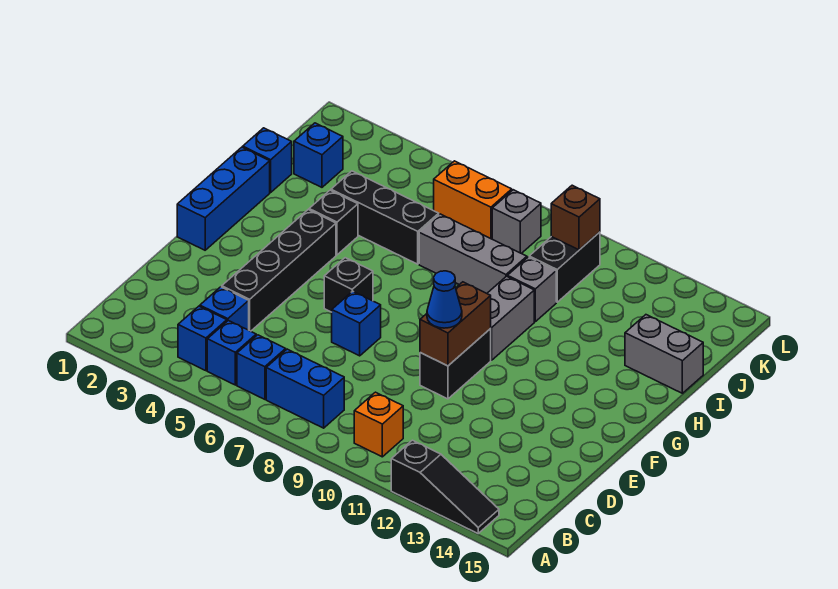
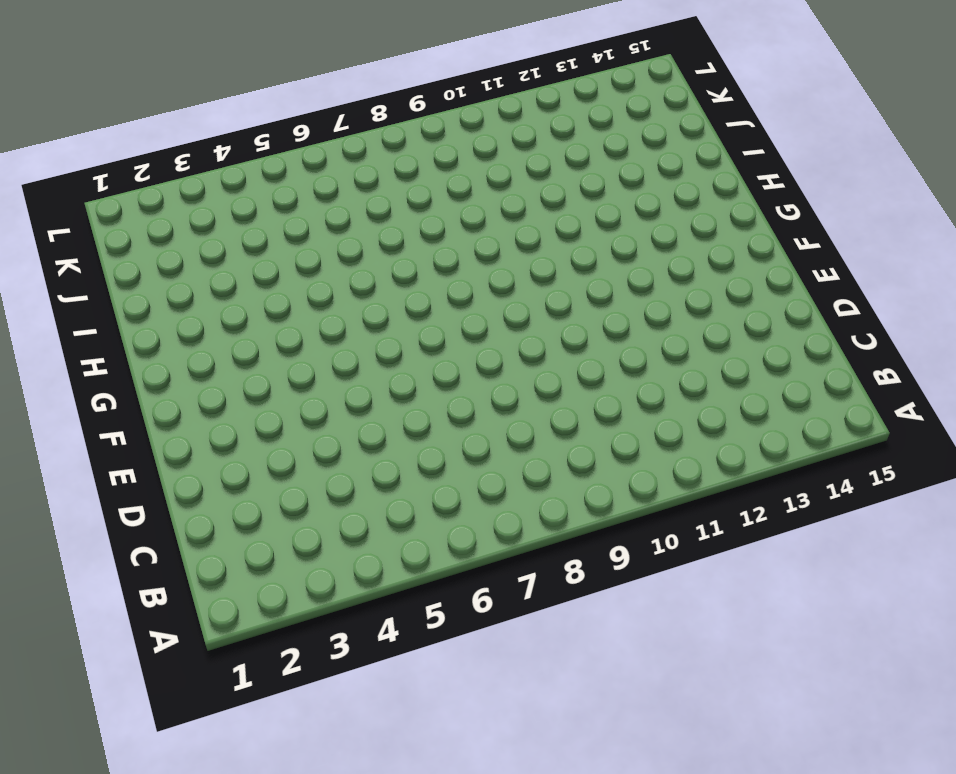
none -> black slope A12:A14 level 1 top 12
none -> blue brick B4 level 1
none -> blue brick B5 level 1

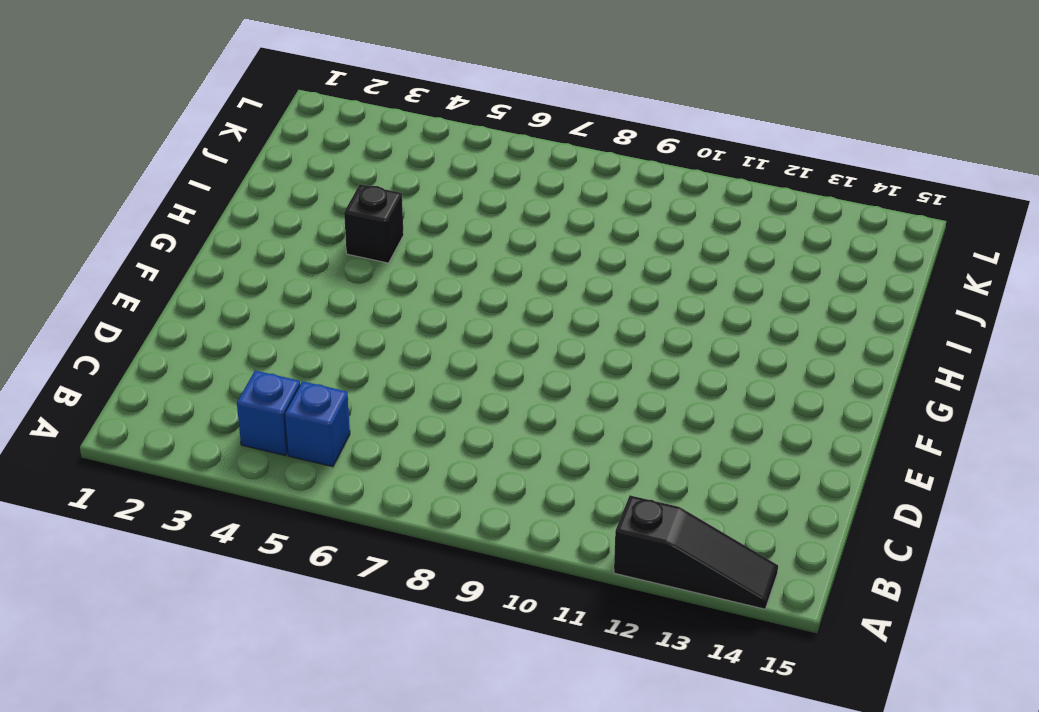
none -> blue brick B6 level 1
none -> blue brick B7:B8 level 1
none -> orange brick B10 level 1

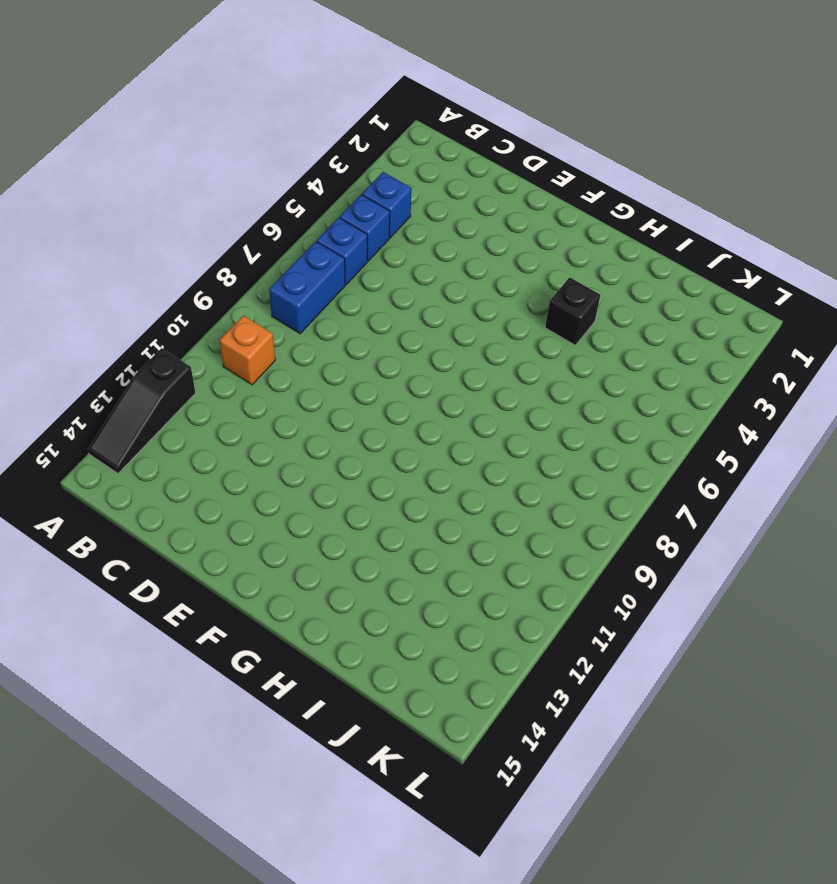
none -> blue brick C4 level 1
none -> black brick D4:G4 level 1
none -> blue brick E7 level 1

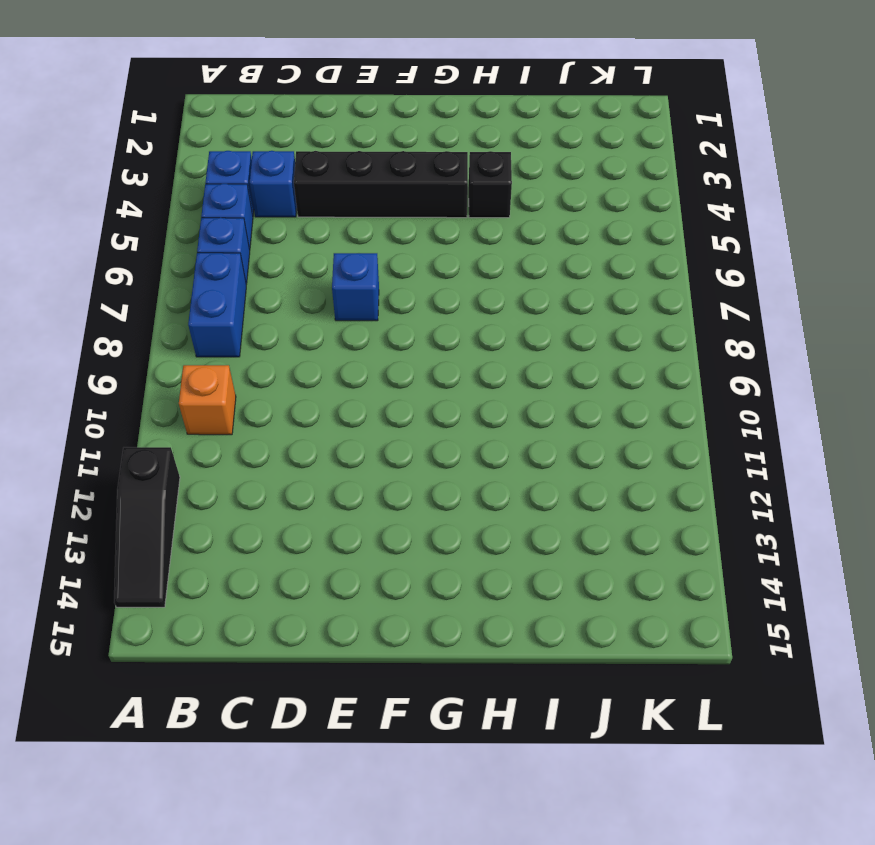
none -> black brick E10:F10 level 1
none -> blue brick F1:H1 level 1
none -> black brick F6 level 1

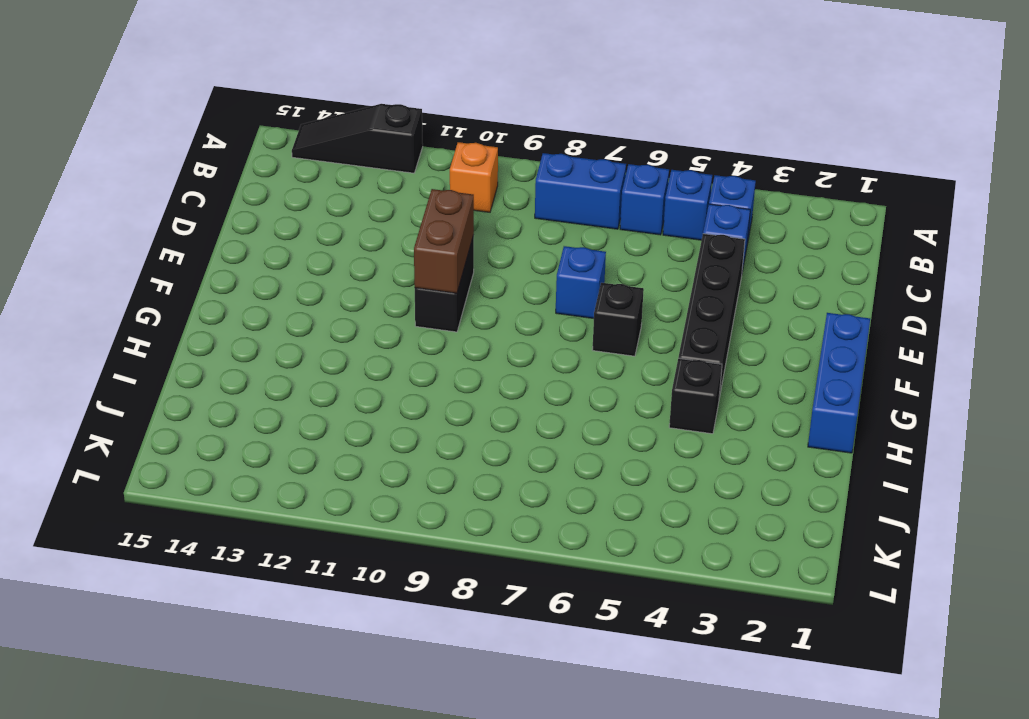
none -> grey brick G10:H10 level 1
none -> blue brick I1 level 1
none -> black brick I4:I6 level 1

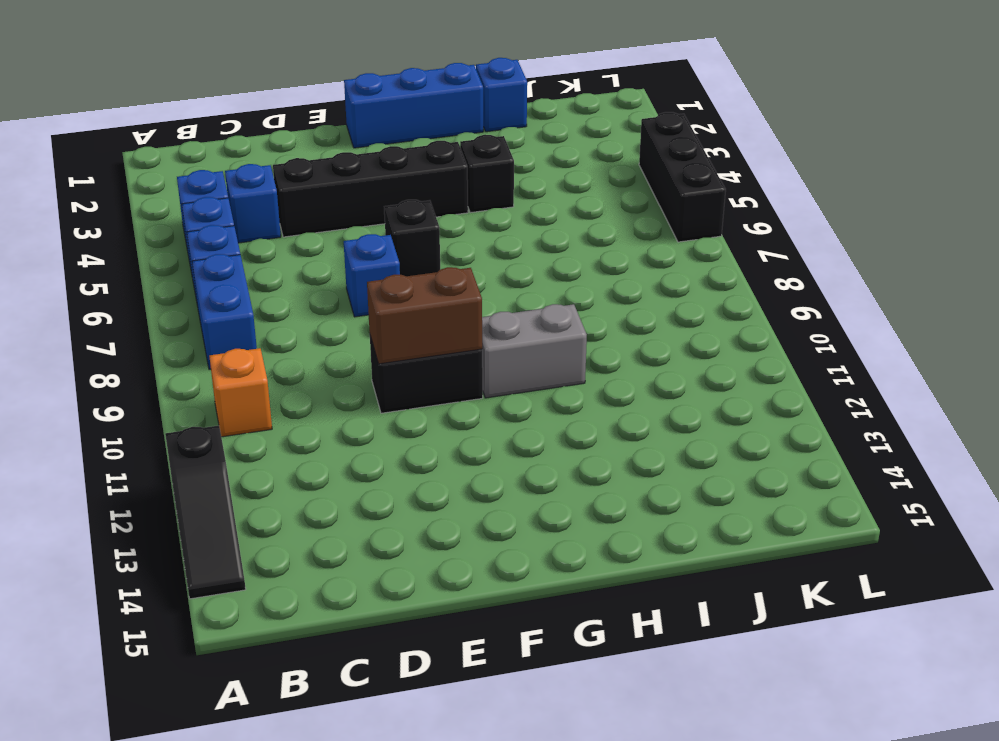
black brick L4:L6 level 1 -> black brick I4:I6 level 1
none -> grey brick I7:I9 level 1
none -> grey brick I10 level 1
none -> grey brick I14:I15 level 1

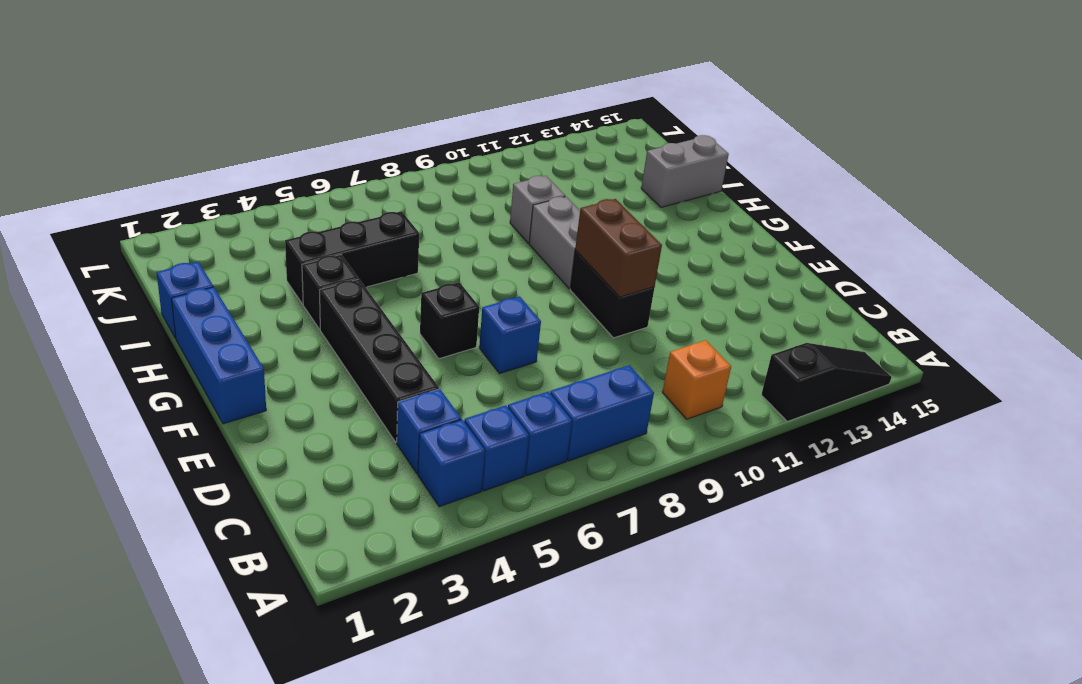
none -> grey brick I7:I9 level 1
none -> blue brick J2 level 1
none -> black brick J10:K10 level 1

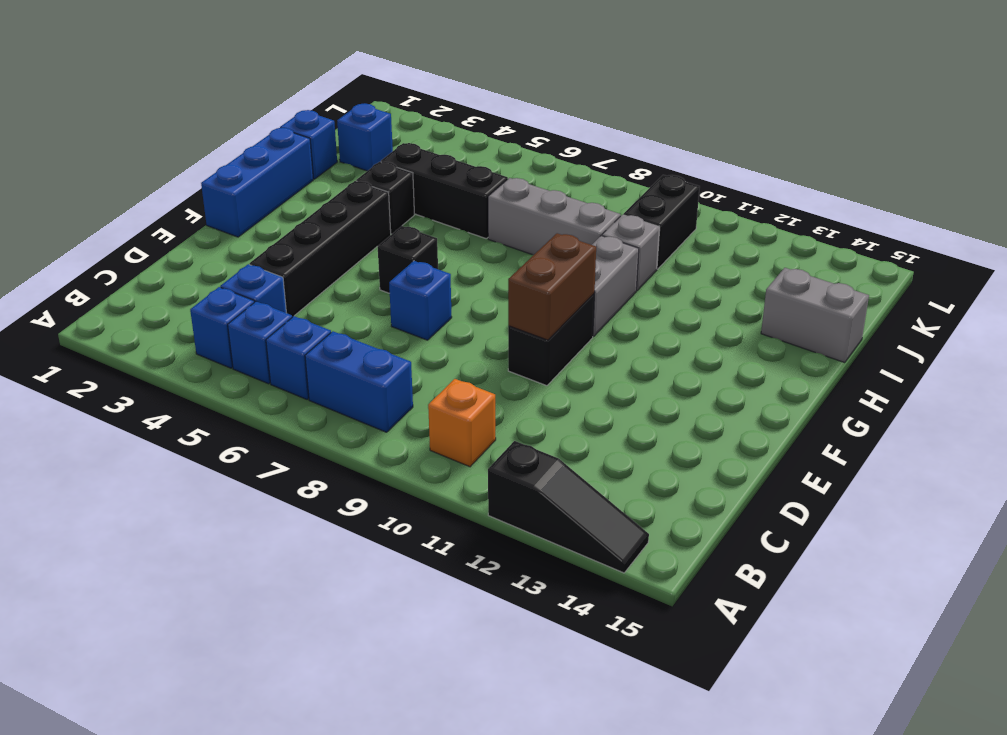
none -> orange brick K6:K7 level 1
none -> grey brick K8 level 1
none -> brown brick K10 level 2

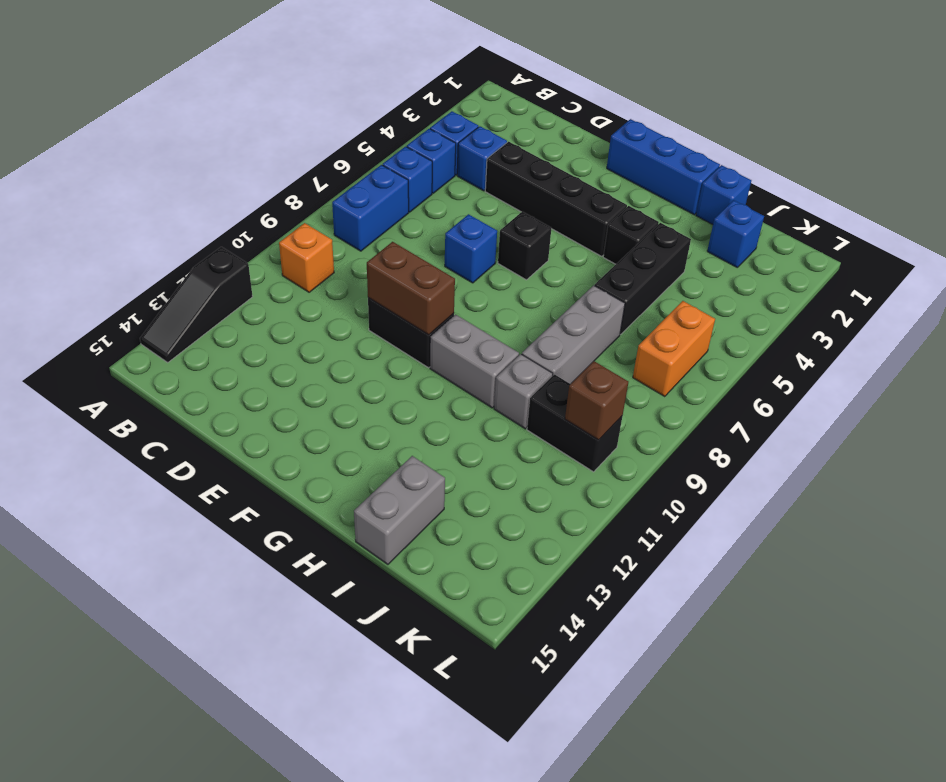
none -> grey brick K8 level 1
none -> blue cone E10 level 3

